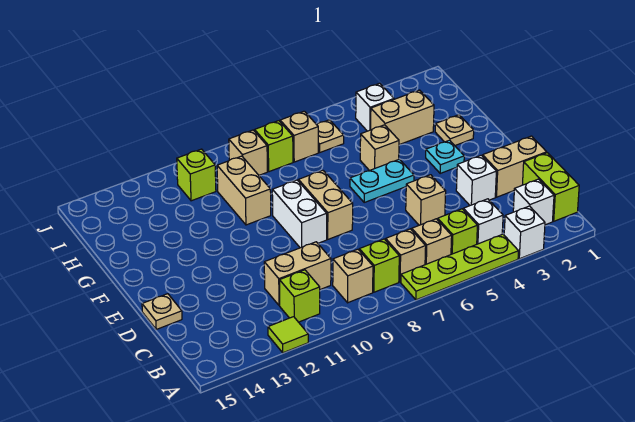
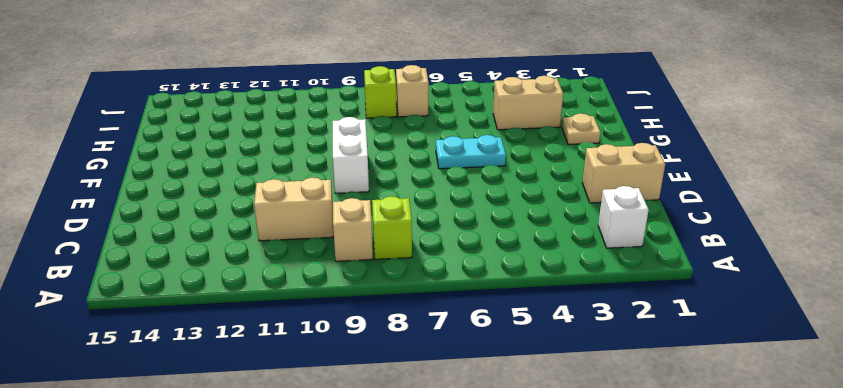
none -> white brick A3 level 1
none -> lime plate A4:A7 level 1
none -> lime tile A12 level 1
none -> lime brick B1:C1 level 1

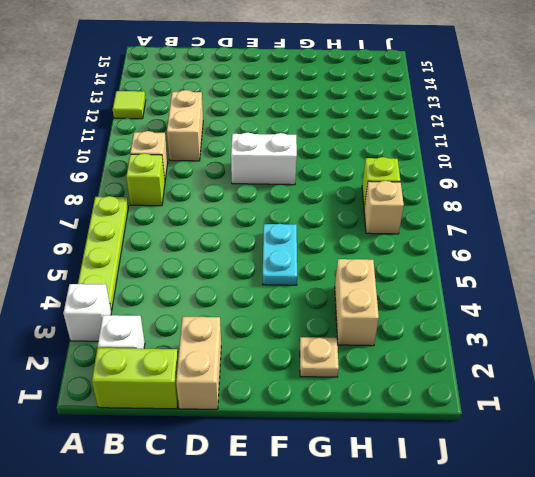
none -> white brick B4 level 1
none -> lime brick B5 level 1
none -> tan brick B6 level 1
none -> tan brick B7 level 1

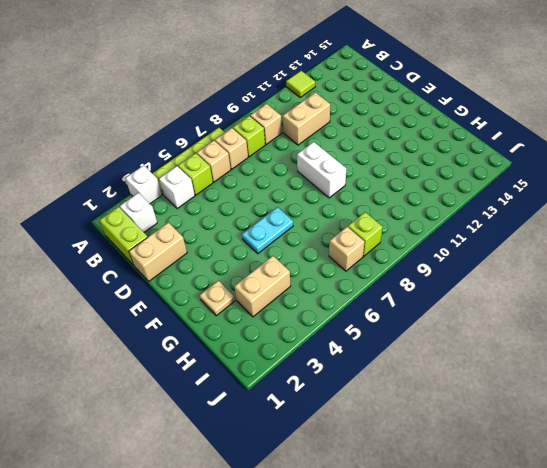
none -> lime brick B11 level 1
none -> white brick D3 level 1
none -> tan brick D5 level 1
none -> tan plate D15 level 1

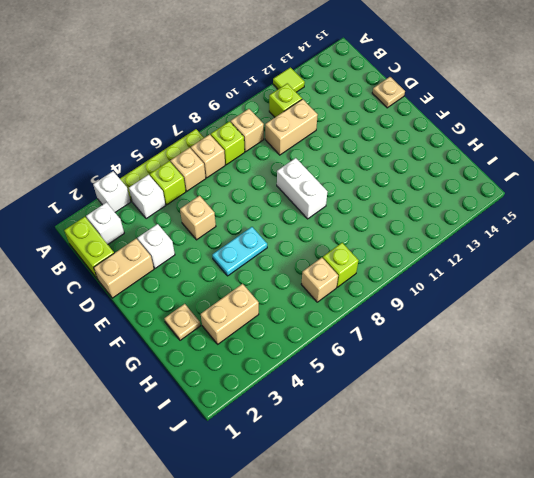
none -> tan brick E8:F8 level 1
none -> cyan plate F3 level 1
none -> tan brick G5 level 1
none -> tan brick G10:H10 level 1

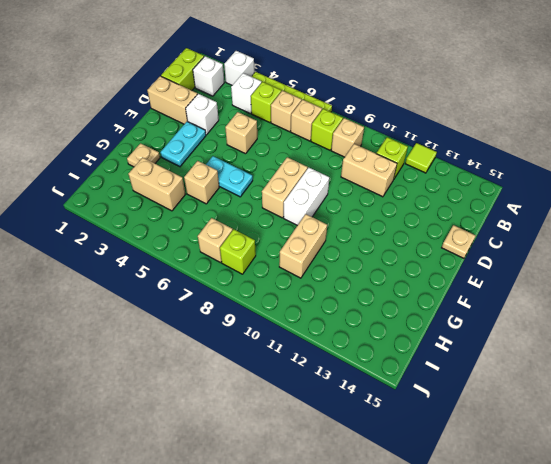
cyan plate E3:F3 level 1 -> cyan plate F3 level 1
none -> white brick I4 level 1
none -> tan plate I6 level 1
none -> tan brick I9 level 1
none -> lime brick I11 level 1

